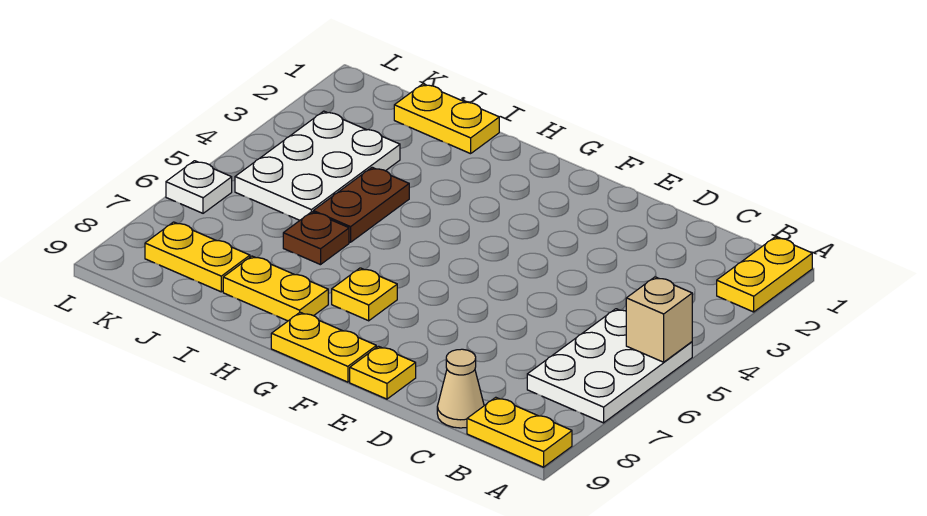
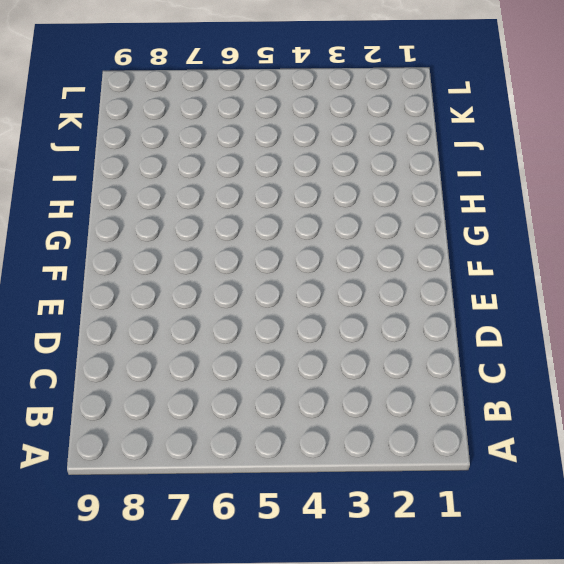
none -> yellow plate A1:A2 level 1
none -> white plate A5:B7 level 1
none -> yellow plate A9:B9 level 1

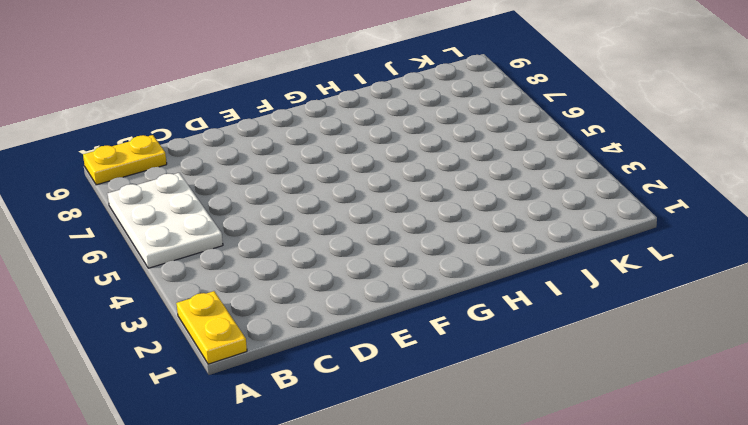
none -> tan cone C9 level 1
none -> yellow plate E9 level 1
none -> yellow plate F9:G9 level 1

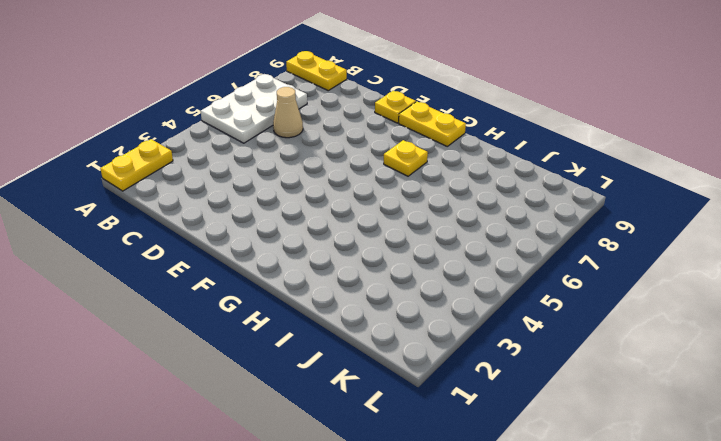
tan cone C6 level 1 -> tan cone C9 level 1
none -> yellow plate H8:I8 level 1
none -> yellow plate I1:J1 level 1
none -> brown plate I4:I5 level 1

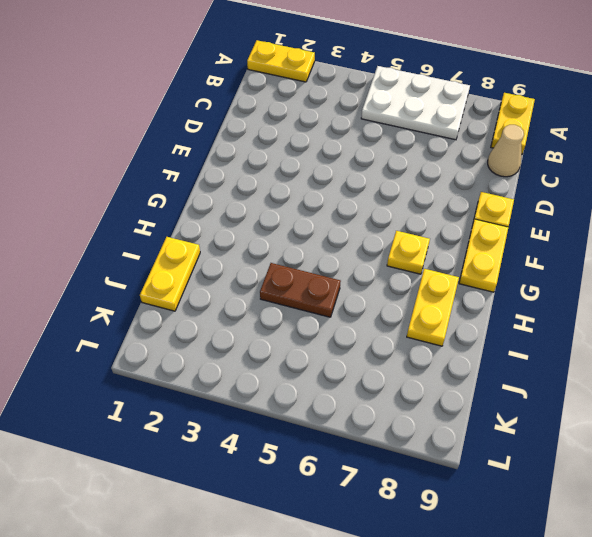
none -> brown plate I6 level 1
none -> white plate J3:K5 level 1
none -> yellow plate J8:K8 level 1

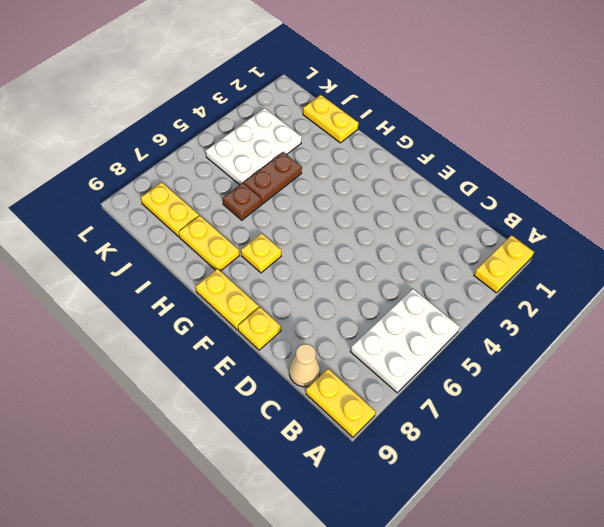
none -> white plate L6 level 1
none -> tan brick A5 level 2

